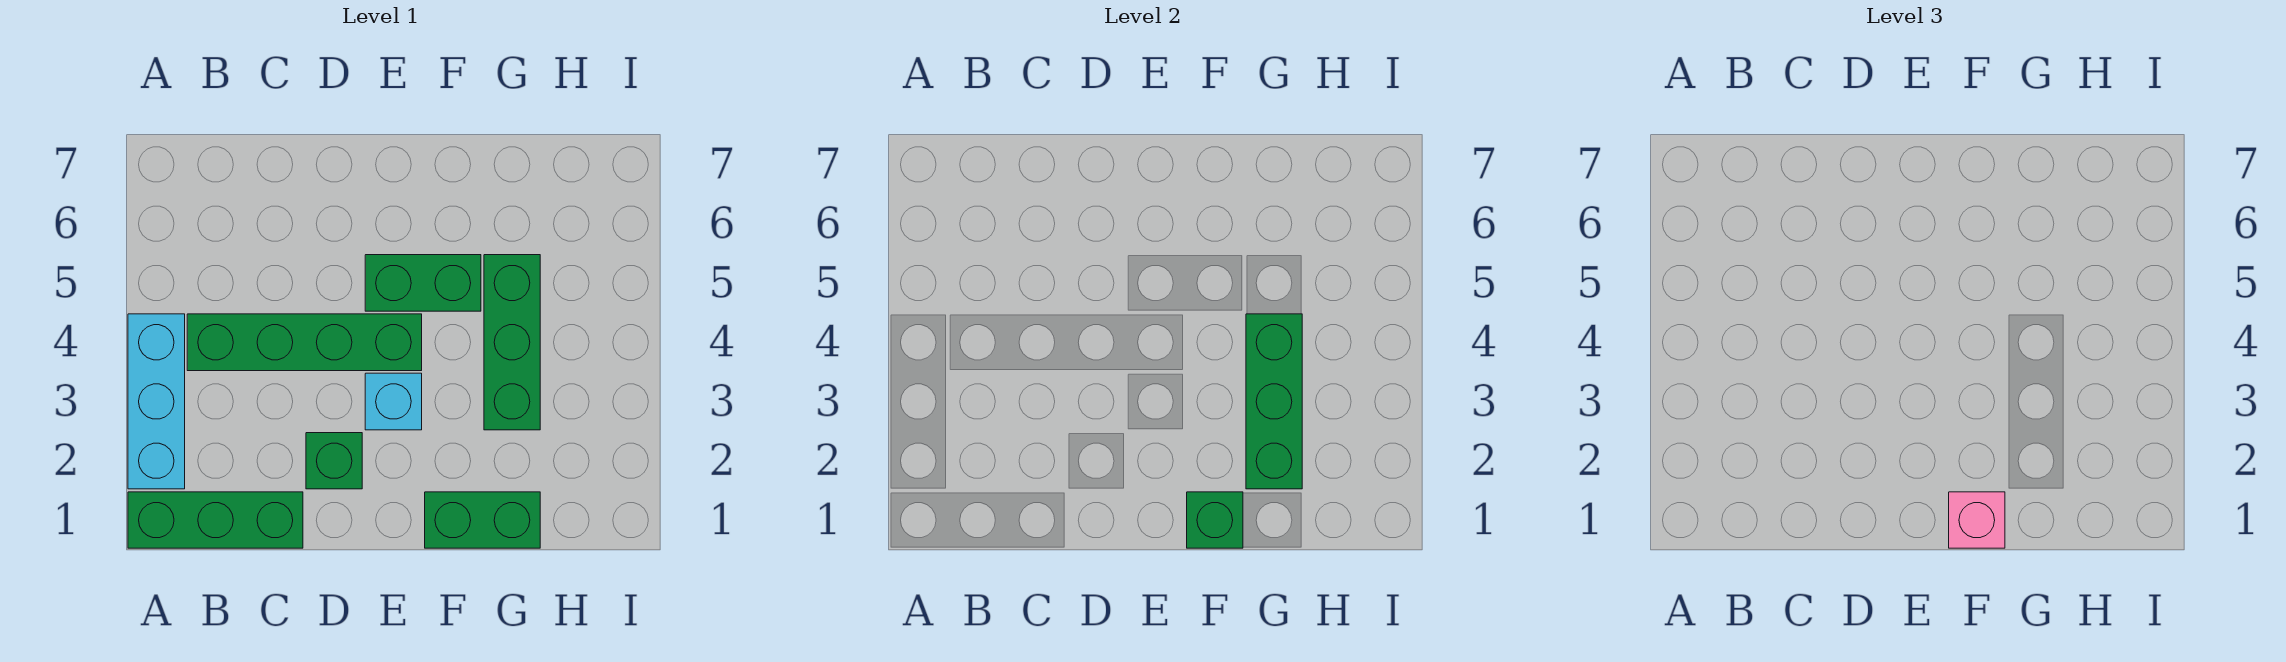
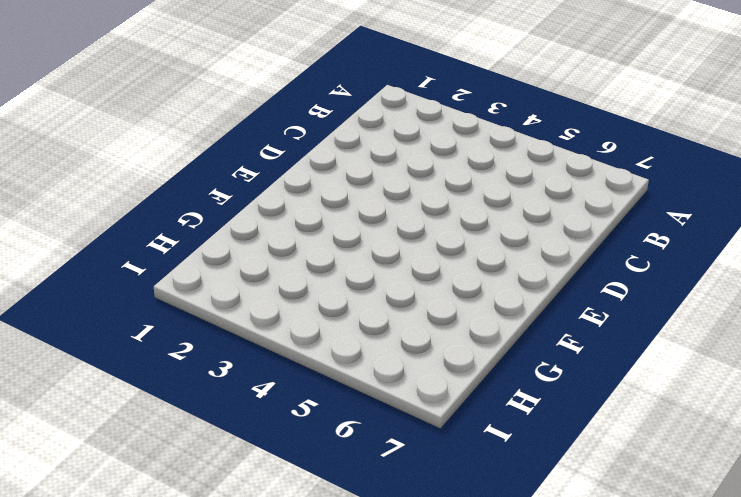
none -> green brick A1:C1 level 1
none -> cyan brick A2:A4 level 1

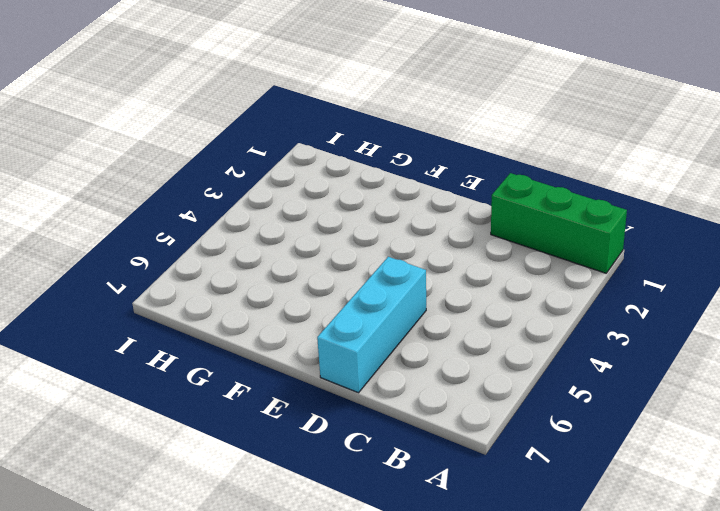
cyan brick D5:D7 level 1 -> cyan brick A2:A4 level 1
none -> green brick B4:E4 level 1
none -> green brick D2 level 1

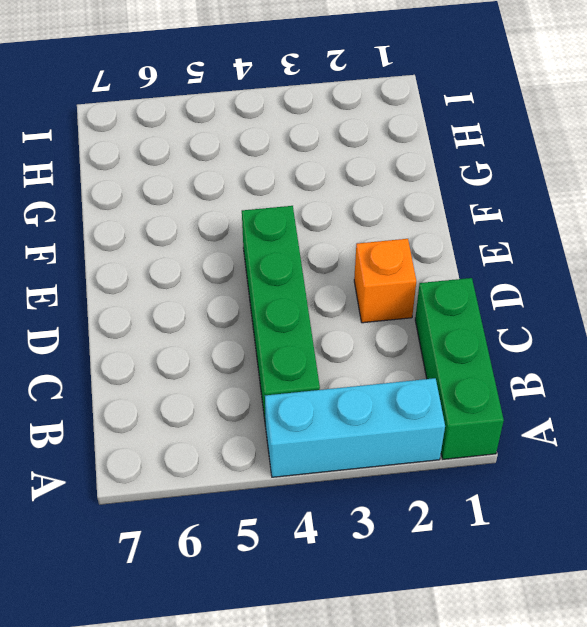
orange brick D2 level 1 -> green brick D2 level 1
none -> cyan brick E3 level 1
none -> green brick E5:F5 level 1

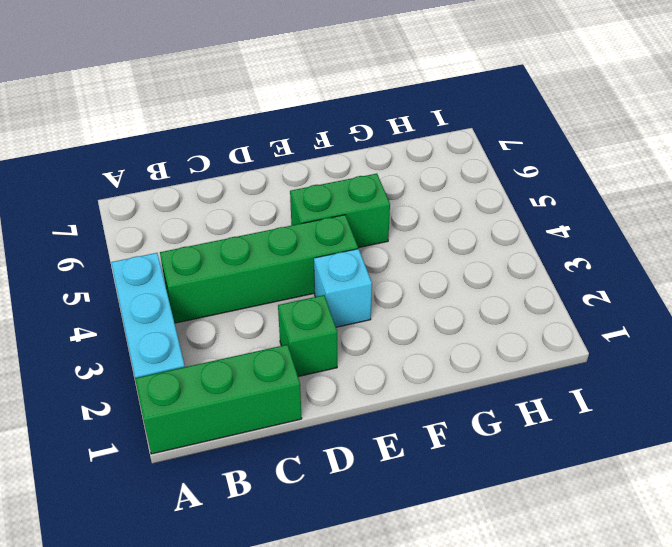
none -> green brick F1:G1 level 1
none -> green brick G3:G5 level 1

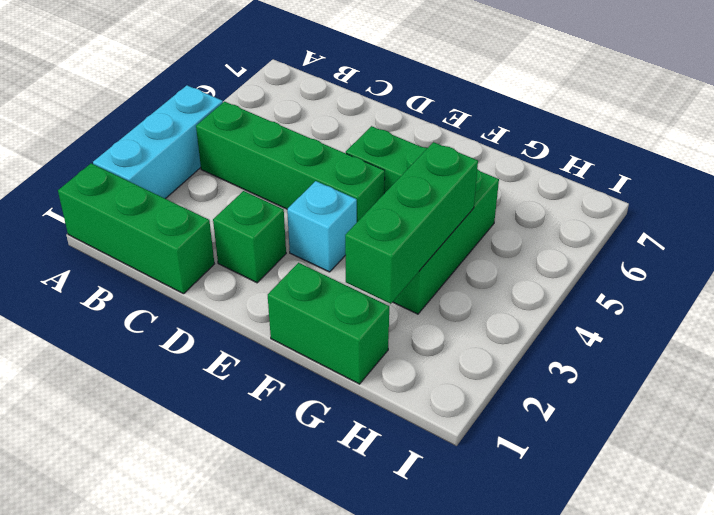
none -> green brick F1 level 2
none -> pink brick F1 level 3

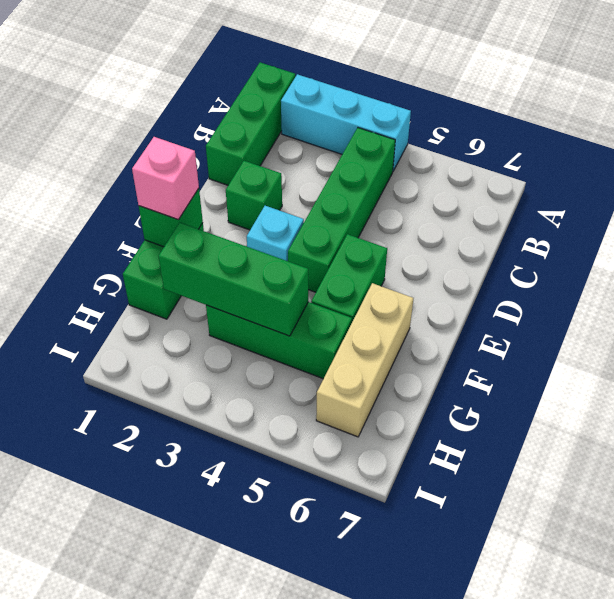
tan brick F6:H6 level 1 -> none

